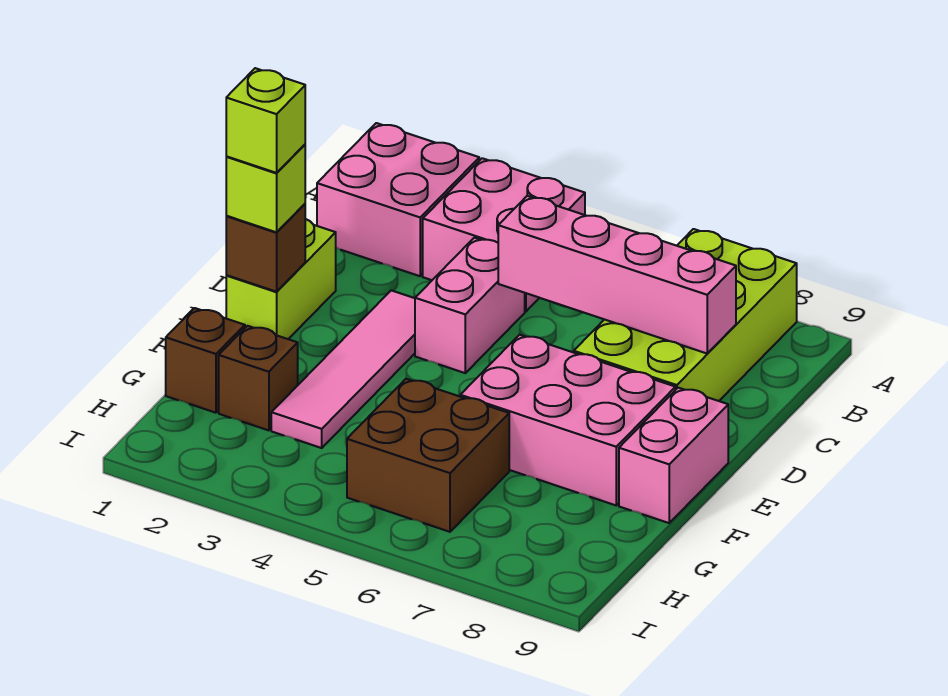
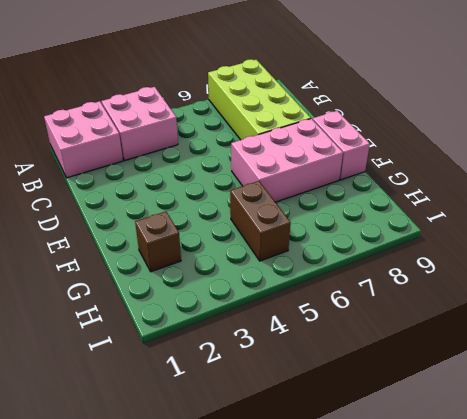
brown brick G5:H5 level 1 -> brown brick G5:H6 level 1
none -> pink brick C4:D4 level 1
none -> lime brick D1:E1 level 1
none -> pink tile D3:G3 level 1

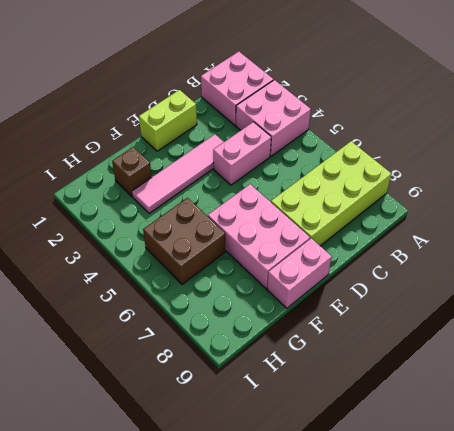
none -> brown brick G1 level 1
none -> pink brick C5:C8 level 2
none -> brown brick E1 level 2

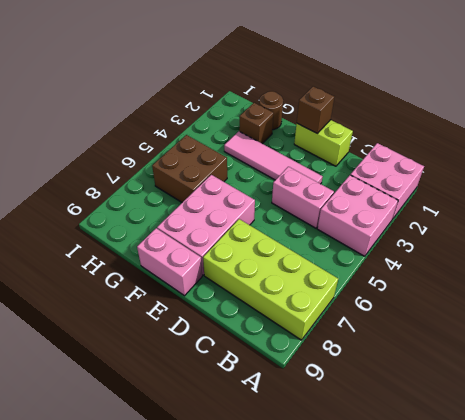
brown round brick G1 level 1 -> brown brick G1 level 1
none -> pink brick C5:C8 level 2
none -> lime brick E1 level 3
none -> lime brick E1 level 4

